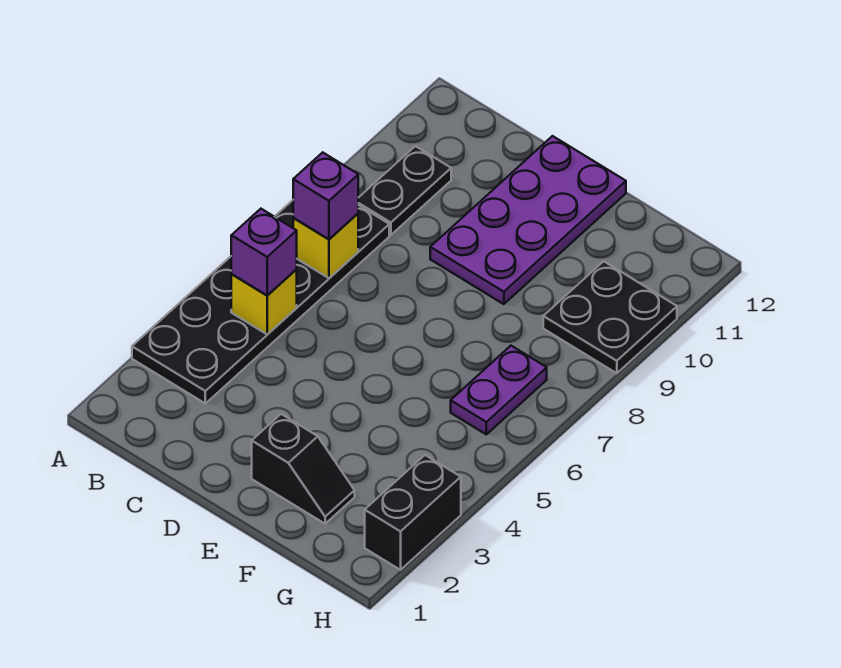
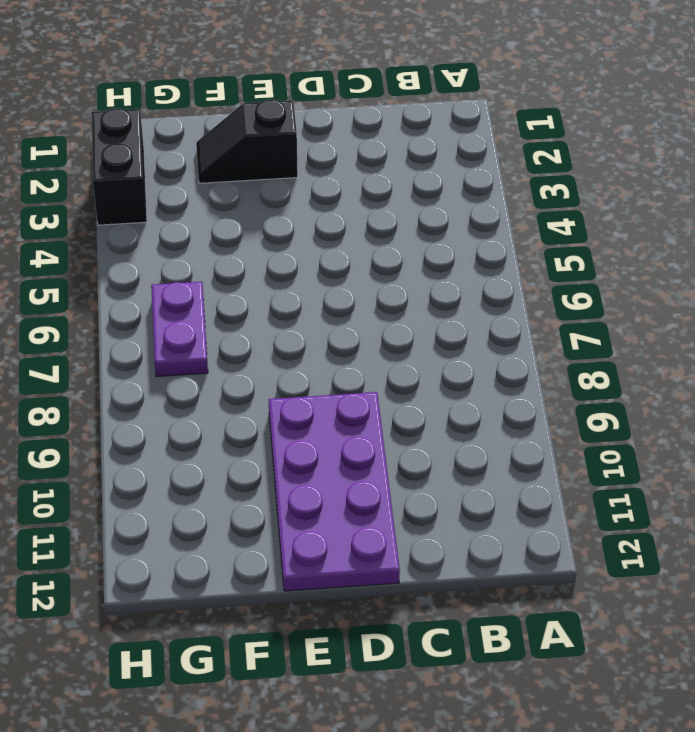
none -> black plate A3:B8 level 1
none -> black plate B9:B10 level 1

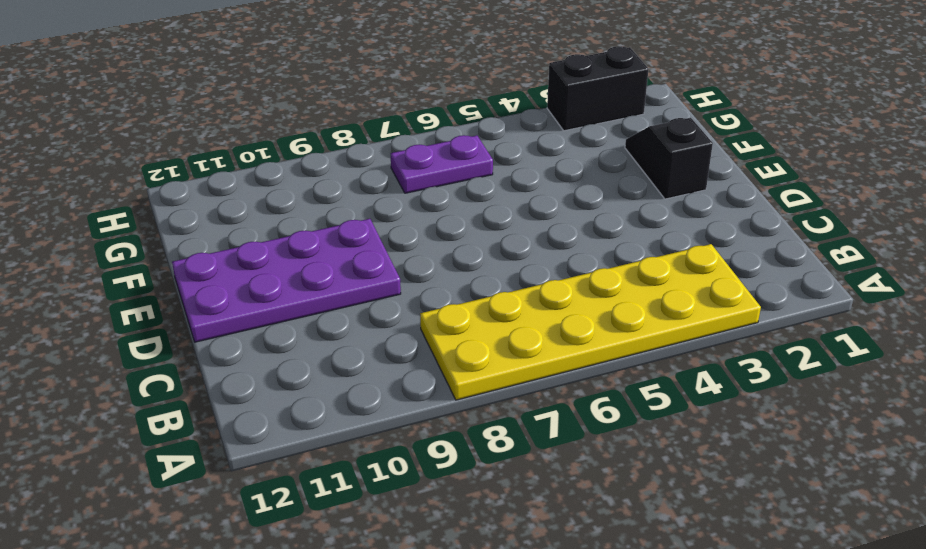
yellow plate A3:B8 level 1 -> black plate A3:B8 level 1
none -> black plate B9:B10 level 1
none -> black plate G9:H10 level 1

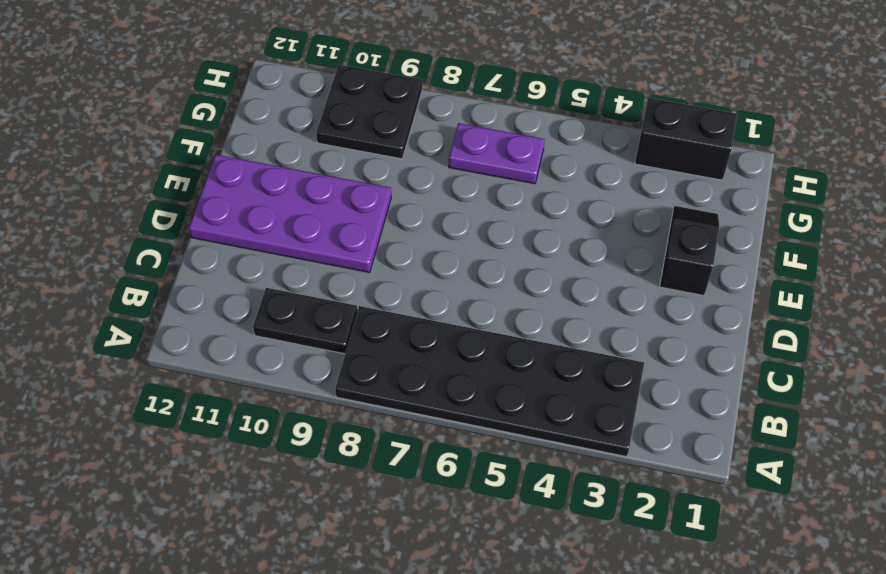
none -> yellow brick B5 level 2
none -> yellow brick B7 level 2

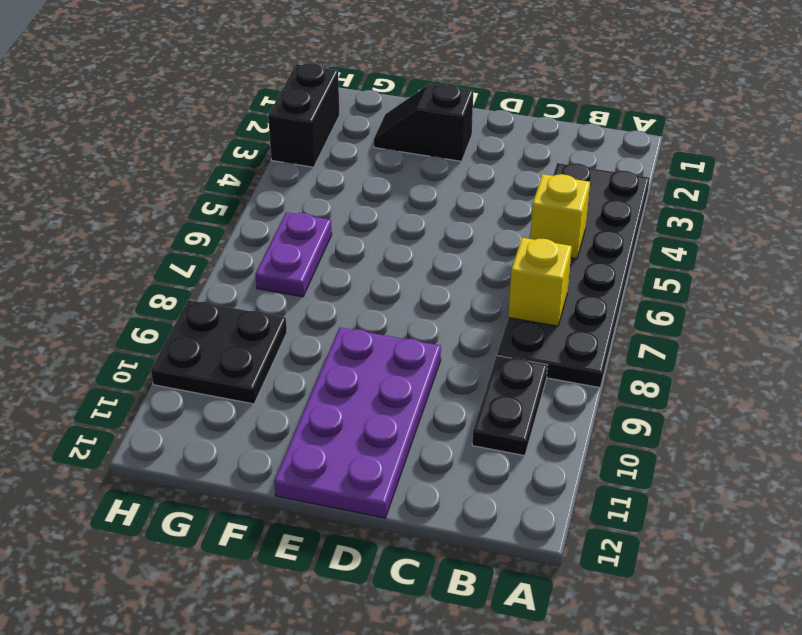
none -> purple brick B5 level 3
none -> purple brick B7 level 3

